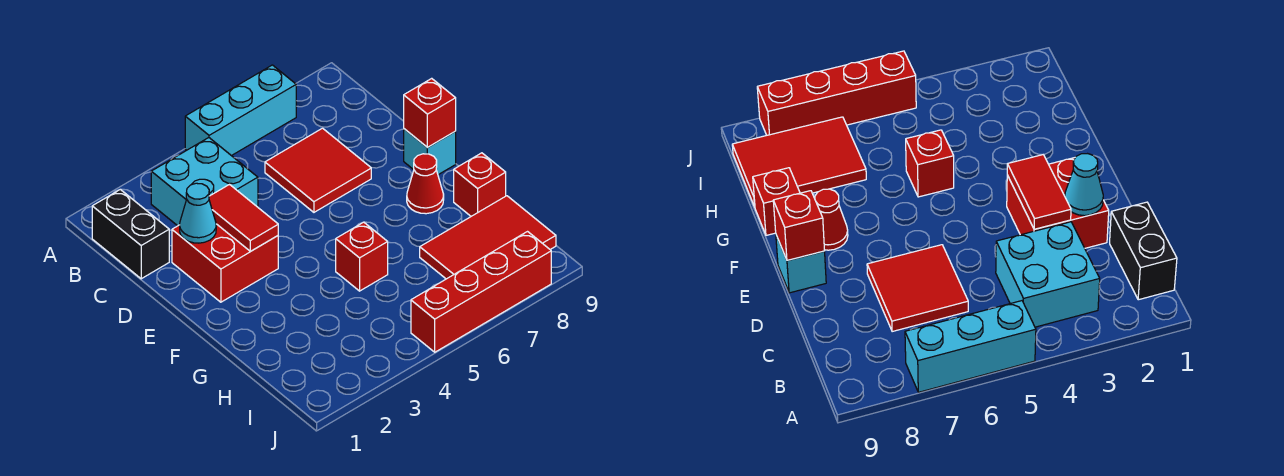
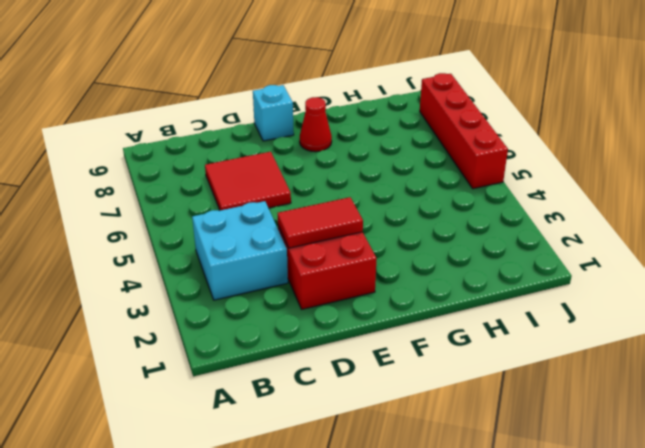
none -> cyan brick A5:A7 level 1
none -> black brick B1:C1 level 1
none -> red brick G5 level 1

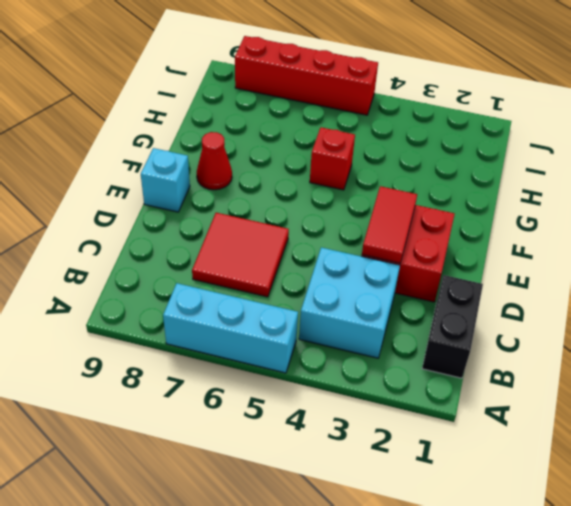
none -> red brick G9 level 1
none -> red tile H7:I9 level 1
none -> cyan cone D2 level 2

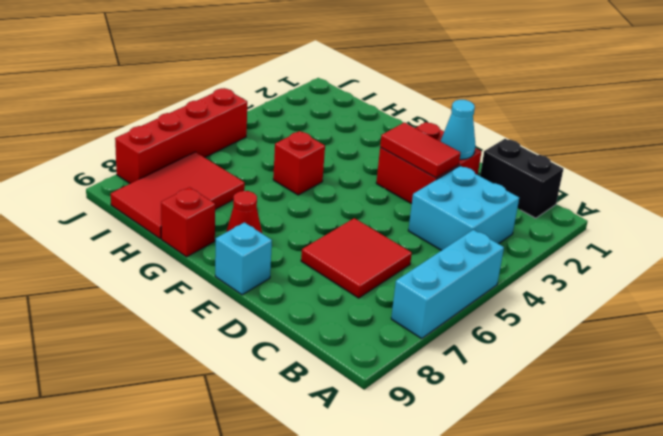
none -> red brick E9 level 2

